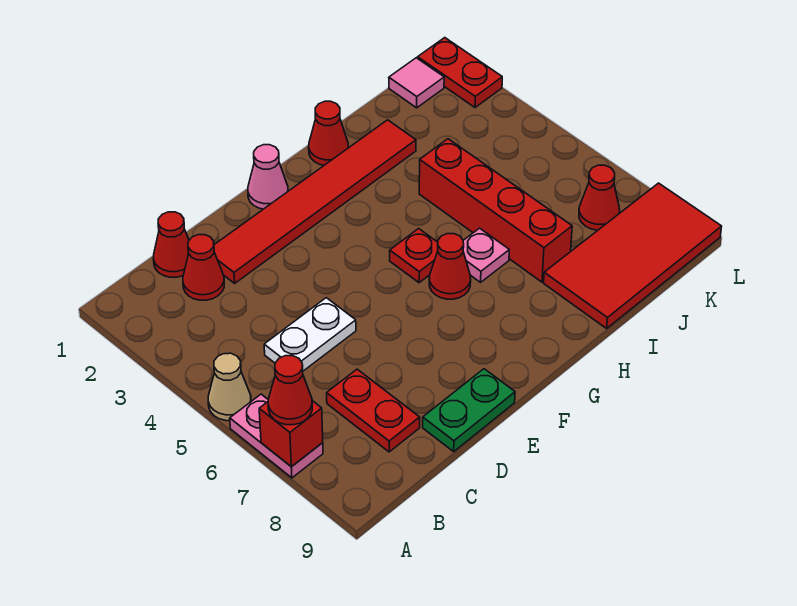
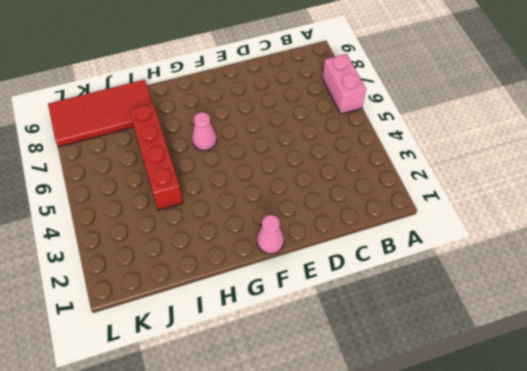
pink brick A6:A7 level 1 -> pink plate A6:A7 level 1
pink cone G6 level 1 -> red cone G6 level 1
none -> tan cone A5 level 1
none -> red cone C1 level 1
none -> red cone C2 level 1

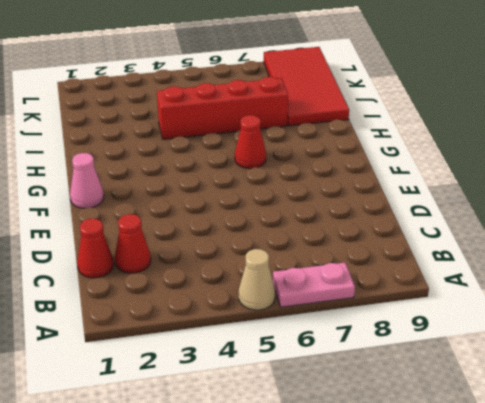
none -> white plate C5:D5 level 1
none -> red plate C7:C8 level 1
none -> red tile D2:I2 level 1

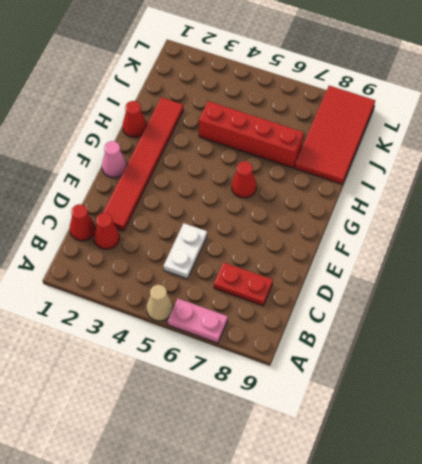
none -> green plate D9:E9 level 1
none -> red plate G5 level 1
none -> pink plate H6 level 1

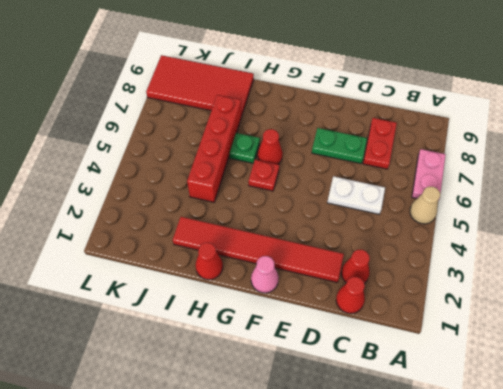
green plate D7:E7 level 1 -> green plate D9:E9 level 1
green plate H6 level 1 -> pink plate H6 level 1
none -> pink tile K1 level 1
none -> red cone K7 level 1
none -> red plate L1:L2 level 1

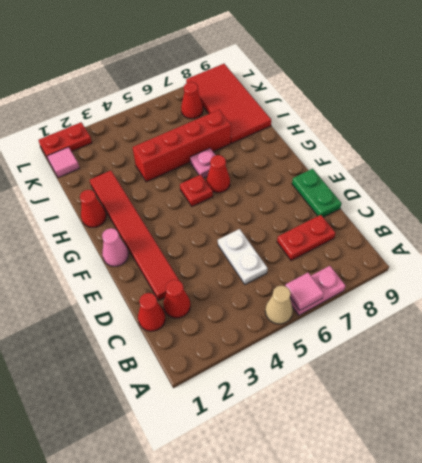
pink tile A6 level 2 -> none
none -> red brick A7 level 2
none -> red cone A7 level 3

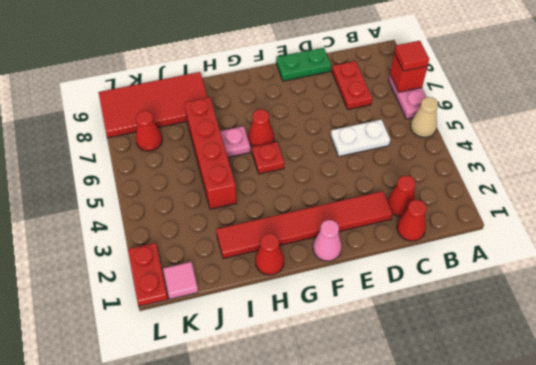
red tile A7 level 3 -> red cone A7 level 3

